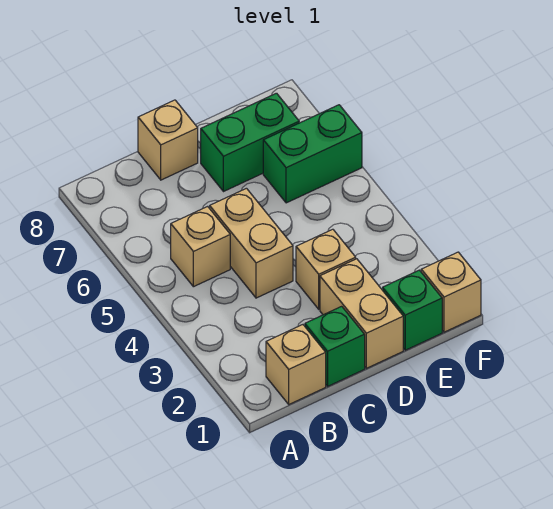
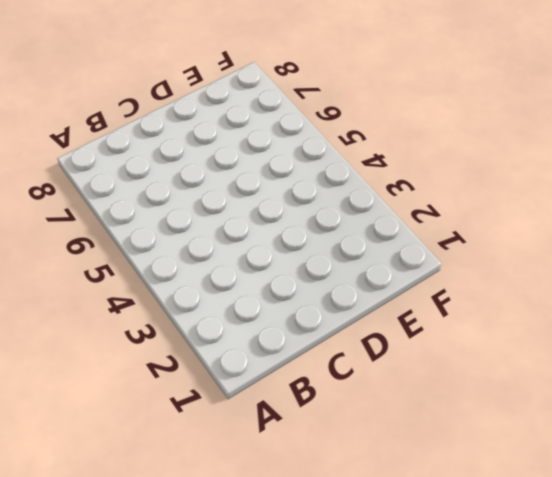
none -> tan brick B1 level 1
none -> tan brick B5 level 1

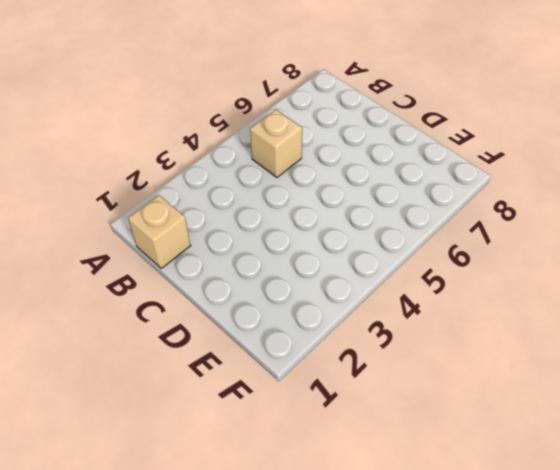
none -> green brick C1 level 1
none -> tan brick C4:C5 level 1

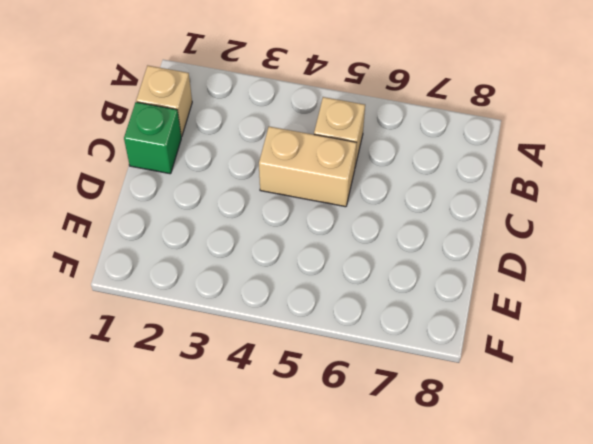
none -> tan brick C8 level 1
none -> tan brick D1:D2 level 1

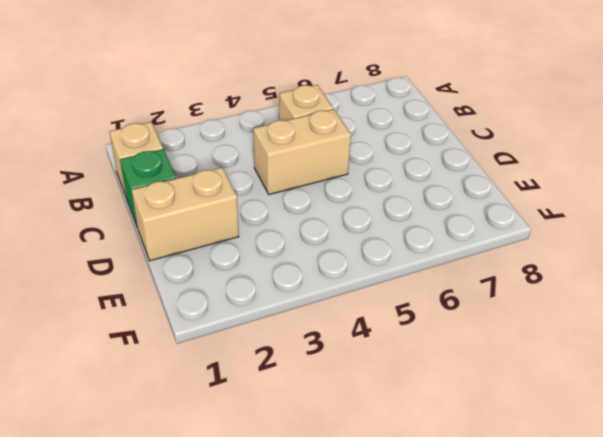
none -> tan brick C8 level 1
none -> tan brick D3 level 1

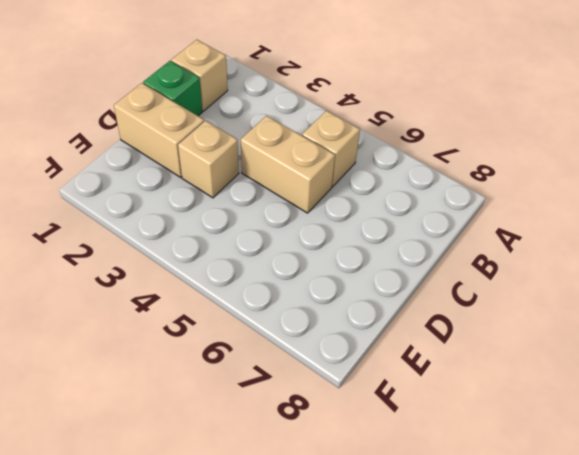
none -> tan brick C8 level 1
none -> green brick D7:E7 level 1

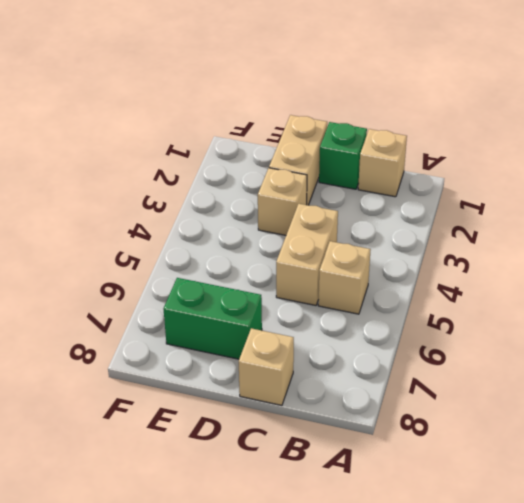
none -> green brick E1 level 1
none -> green brick E6:F6 level 1

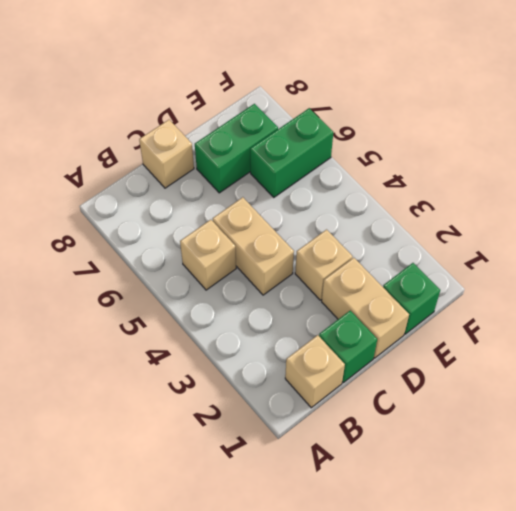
none -> tan brick F1 level 1

